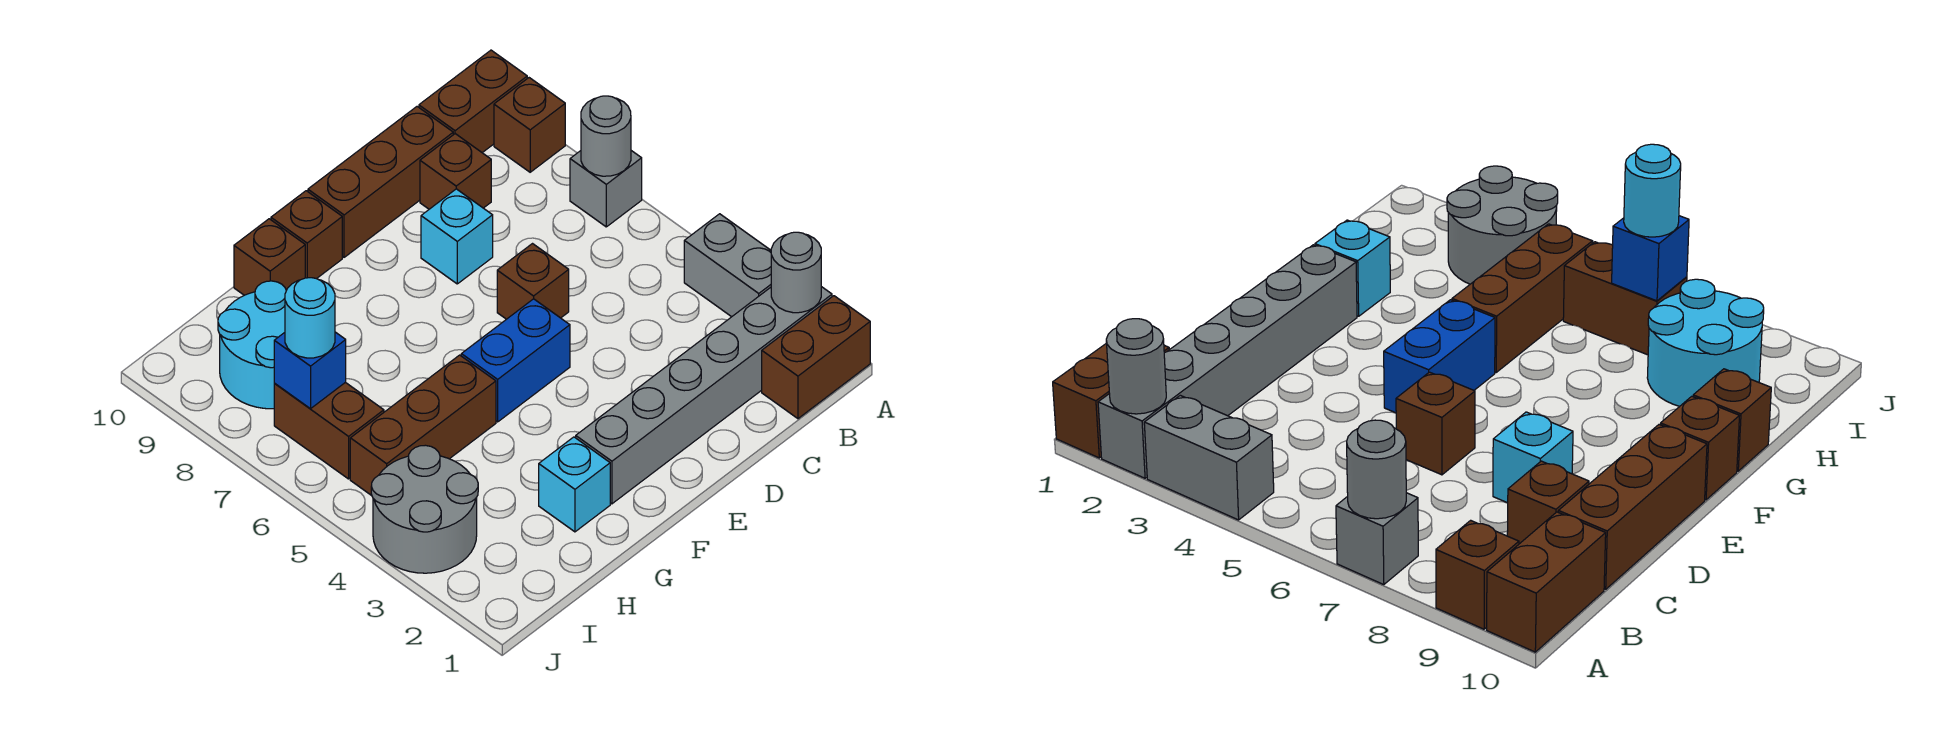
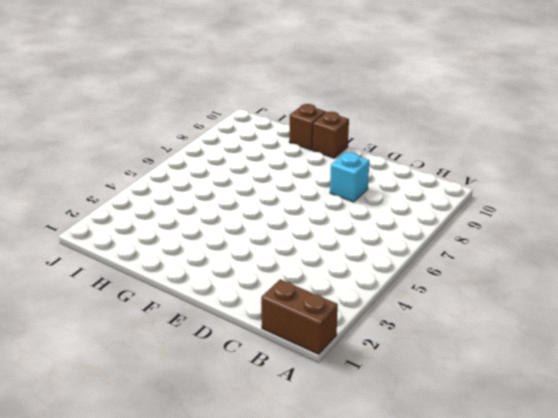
none -> grey brick A2:F2 level 1
none -> grey brick A3:A4 level 1
none -> grey brick A7 level 1

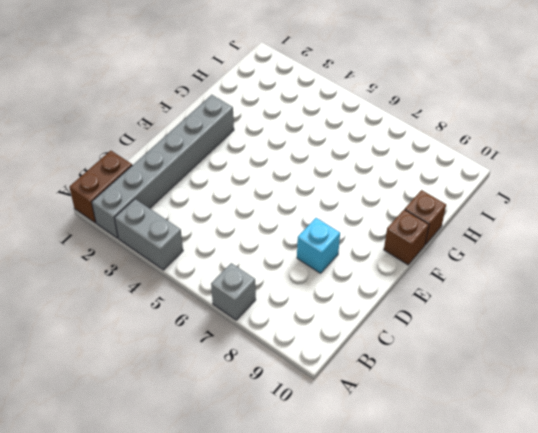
none -> brown brick A9 level 1
none -> brown brick A10:B10 level 1
none -> brown brick C9 level 1

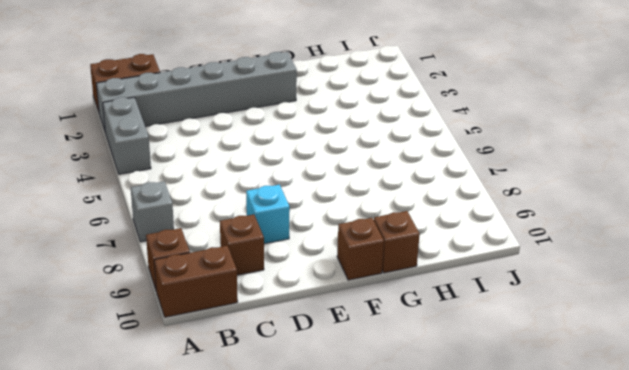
none -> brown brick C10:E10 level 1
none -> brown brick D6 level 1
none -> blue brick E5:F5 level 1

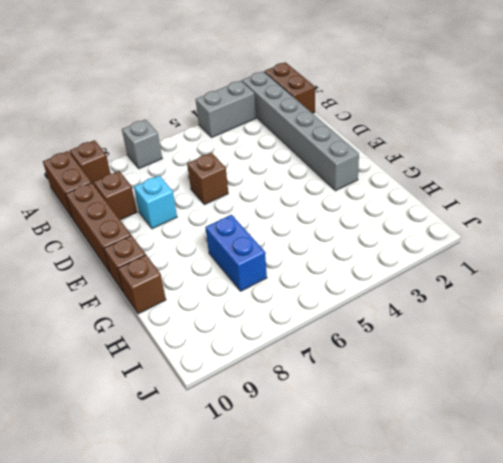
blue brick G7:H7 level 1 -> blue brick E5:F5 level 1
none -> cyan brick G2 level 1
none -> brown brick G5:I5 level 1
none -> cyan round brick H8:I9 level 1

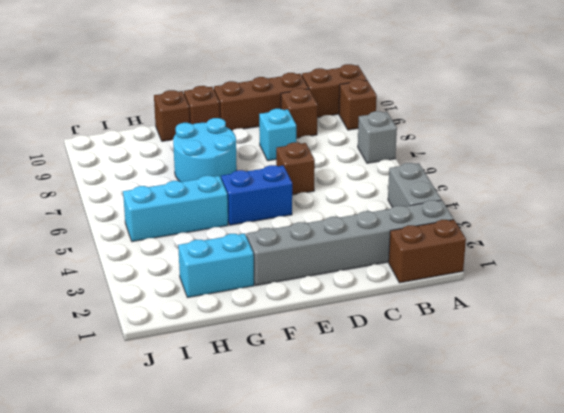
cyan round brick F7:G8 level 1 -> cyan round brick H8:I9 level 1
cyan brick G2:H2 level 1 -> cyan brick G2 level 1
cyan brick G5:I5 level 1 -> brown brick G5:I5 level 1
none -> grey round brick I3:J4 level 1
none -> brown brick I6:I7 level 1
none -> grey round brick A2 level 2

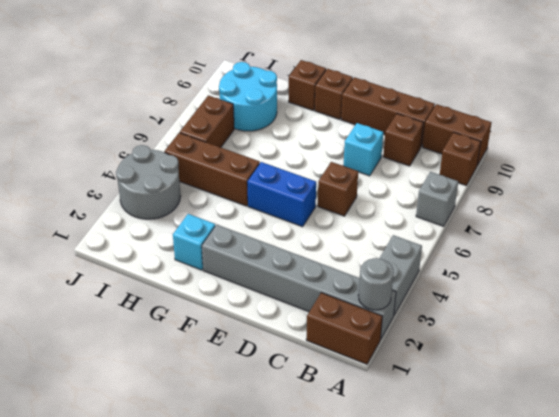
none -> grey round brick A7 level 2
none -> blue brick I7 level 2
none -> cyan round brick I7 level 3

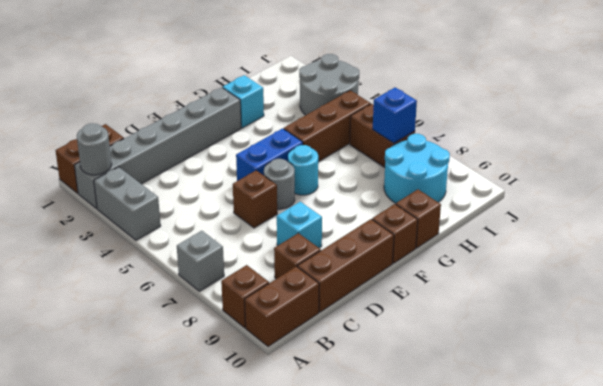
grey round brick E6 level 1 -> grey round brick A7 level 2
cyan round brick F6 level 1 -> cyan round brick I7 level 3

